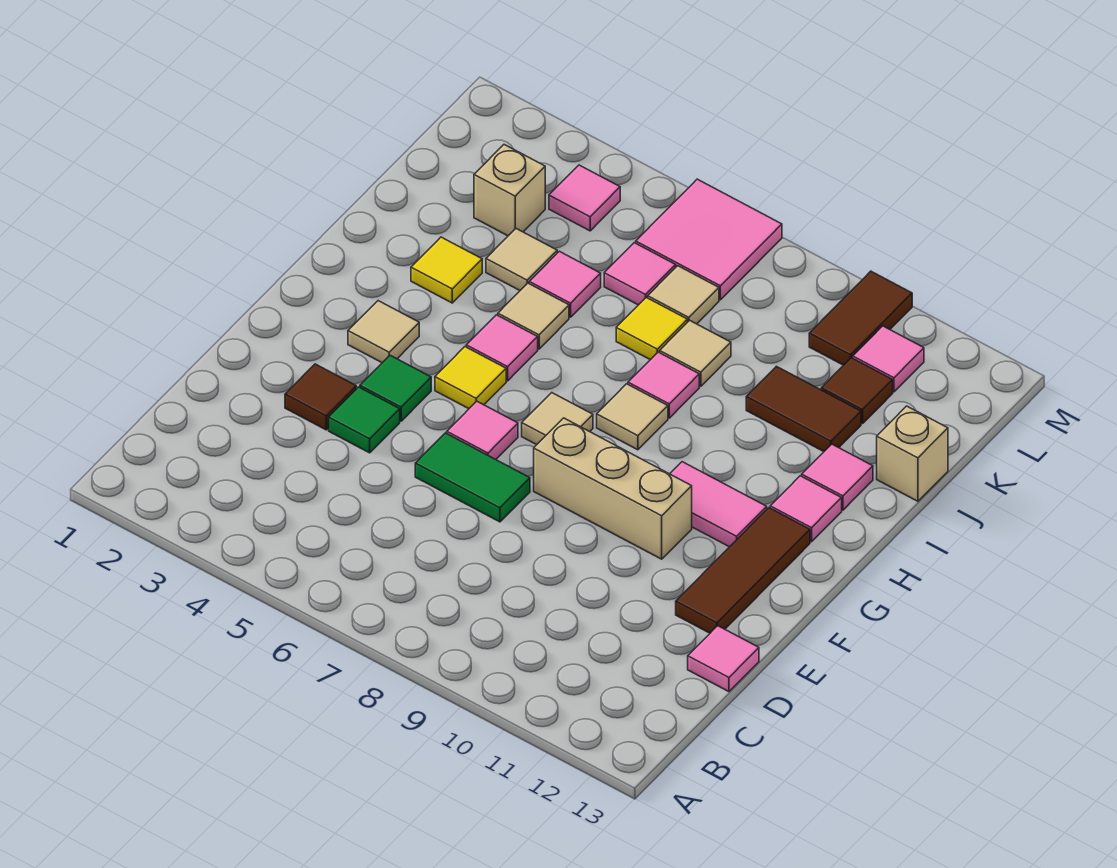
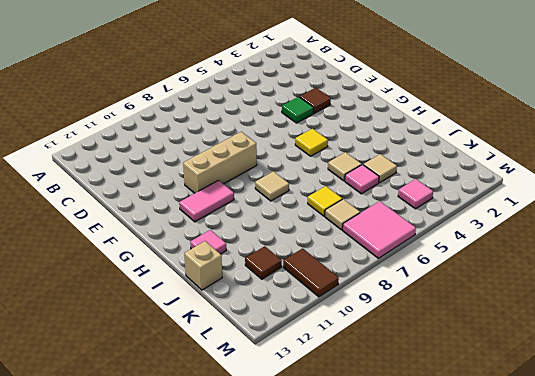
none -> pink tile D13 level 1
none -> green tile E6:E7 level 1
none -> brown tile E12:G12 level 1
none -> green tile F4 level 1

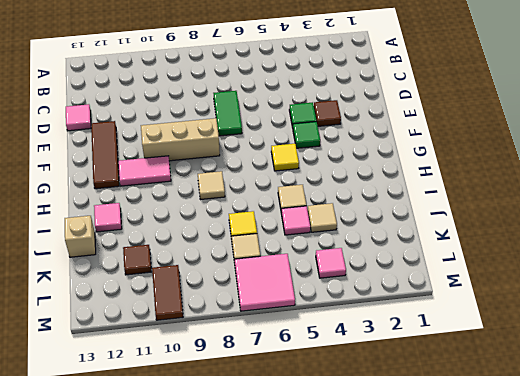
green tile D7:E7 level 1 -> green tile E6:E7 level 1
none -> pink tile F6 level 1
none -> tan tile G3 level 1
none -> tan tile G7 level 1
none -> pink tile H5 level 1

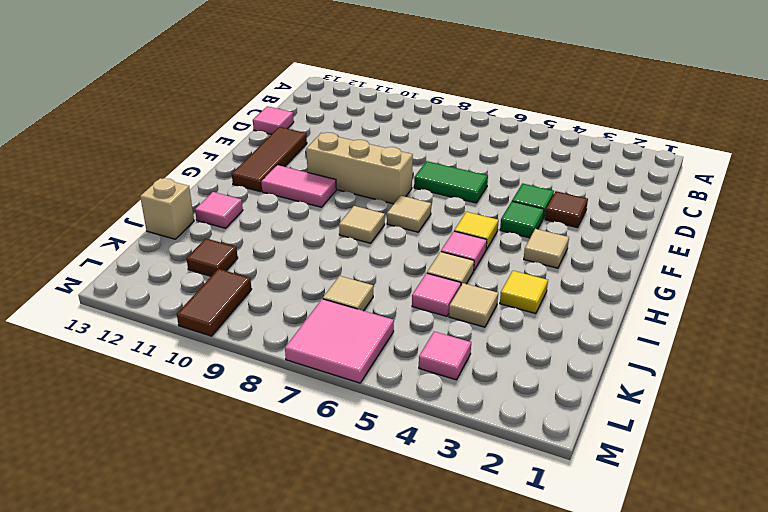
none -> pink tile F6 level 1
none -> pink tile H12 level 1
none -> pink tile I8 level 1
none -> yellow tile J7 level 1

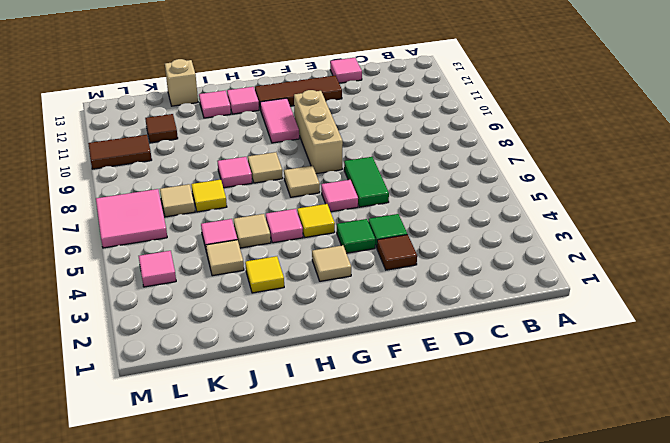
none -> tan tile J8 level 1
none -> brown tile J10:J11 level 1
none -> tan brick K3 level 1
none -> pink tile K6 level 1

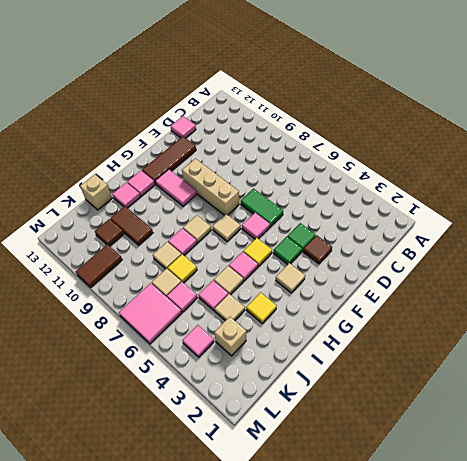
none -> pink tile L11 level 1

